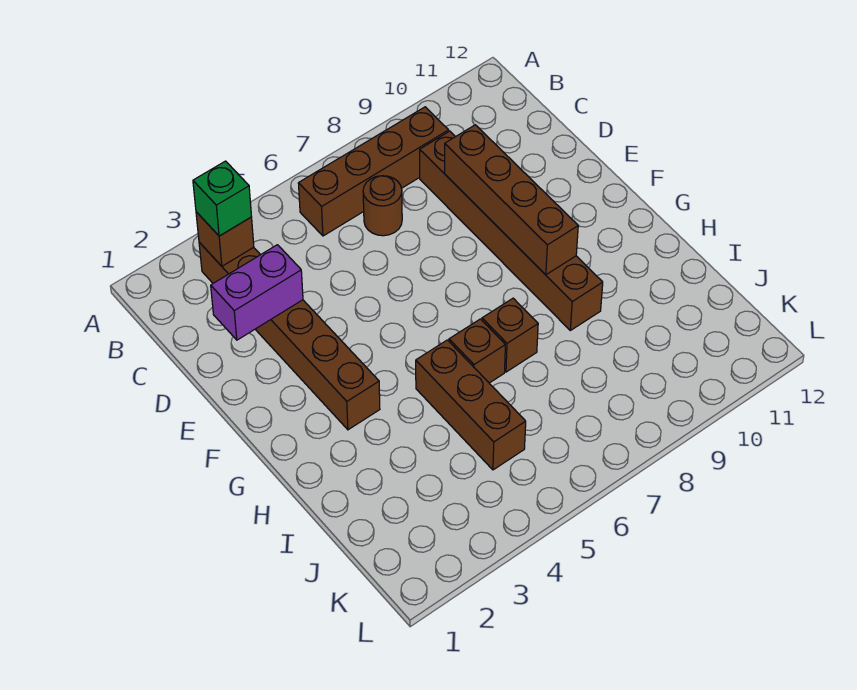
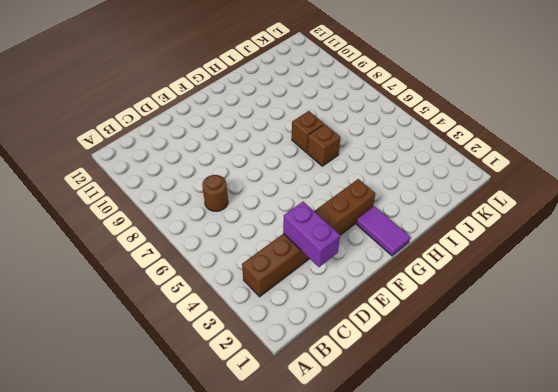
purple tile G1:G2 level 1 -> none
none -> brown brick B6:B9 level 1
none -> brown brick C9:H9 level 1

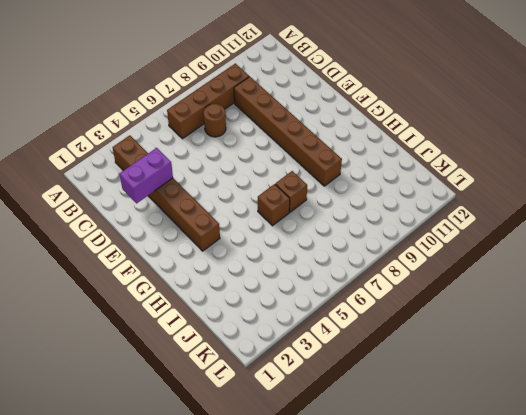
none -> brown brick H5:J5 level 1
none -> brown brick B3 level 2

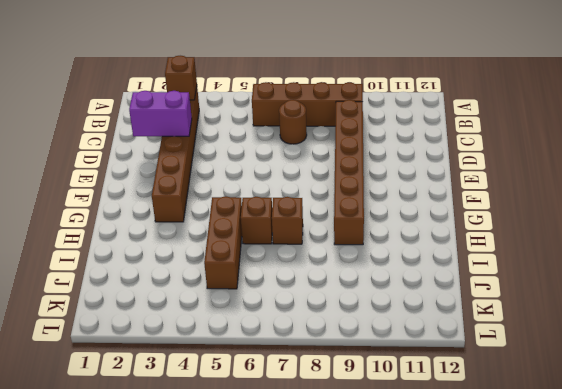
none -> brown brick D9:G9 level 2
none -> green brick B3 level 3

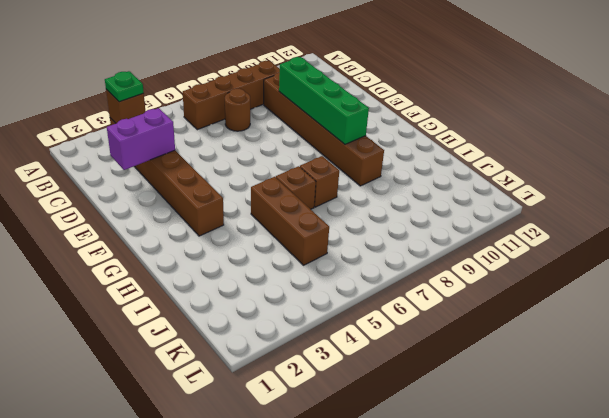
green plate B3 level 3 -> green brick B3 level 3
green brick D9:G9 level 2 -> brown brick D9:G9 level 2

